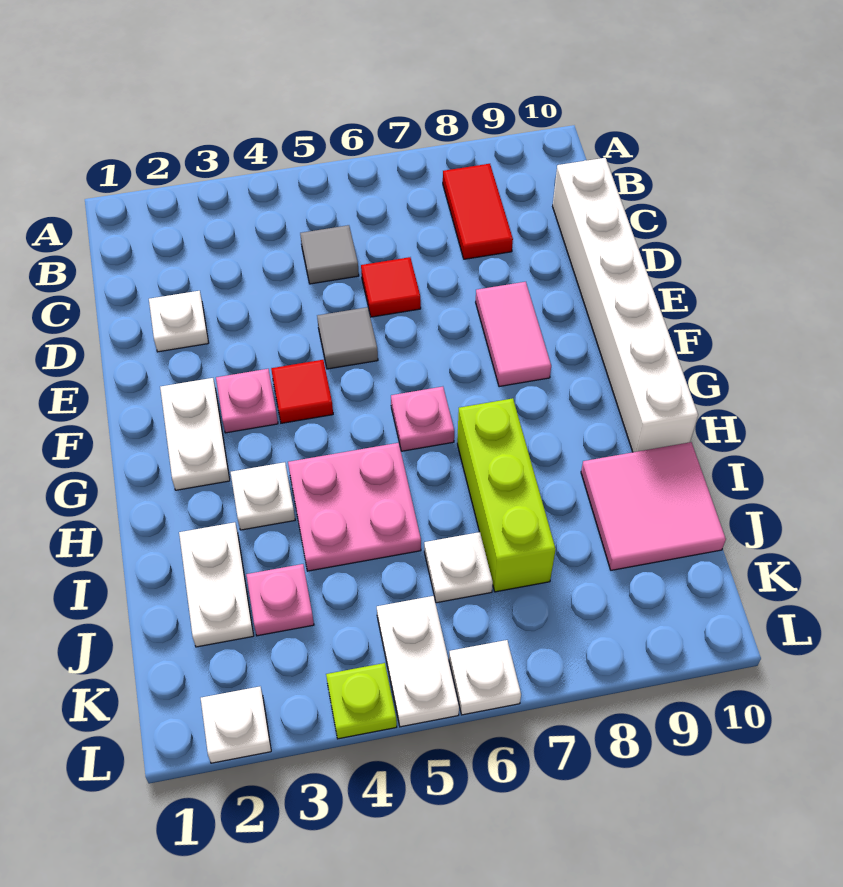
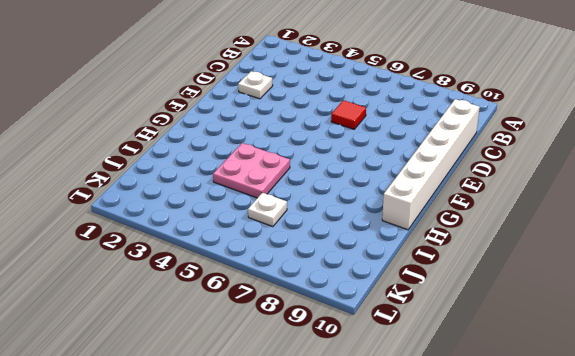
none -> red tile B8:C8 level 1
none -> grey tile C5 level 1
none -> grey tile E5 level 1

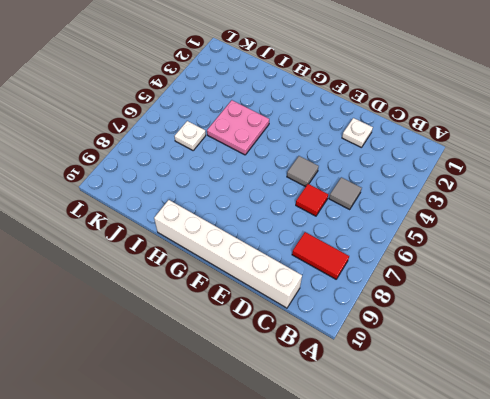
none -> pink tile E8:F8 level 1
none -> white plate F2:G2 level 1
none -> pink plate F3 level 1

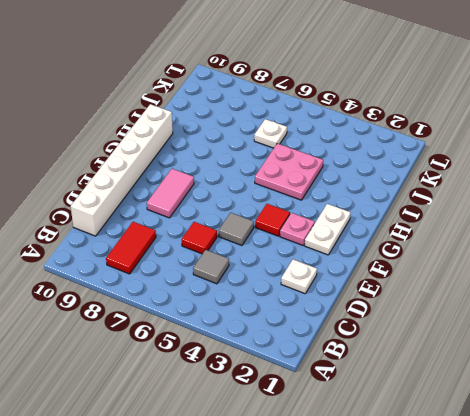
none -> pink plate G6 level 1
none -> white plate H3 level 1
none -> lime brick H7:J7 level 1

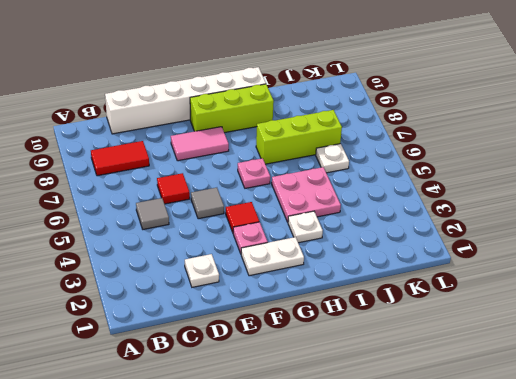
lime brick F9:H9 level 1 -> none
none -> white plate I2:J2 level 1
none -> pink tile I9:J10 level 1
none -> pink plate J3 level 1

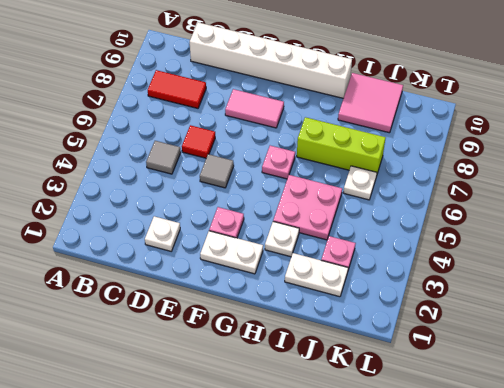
none -> red tile F4 level 1
none -> white plate K5:L5 level 1
none -> white plate L2 level 1

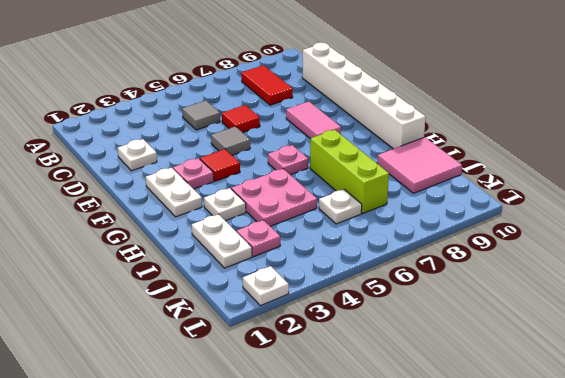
none -> white plate K5:L5 level 1
none -> lime plate L4 level 1
none -> white plate L6 level 1

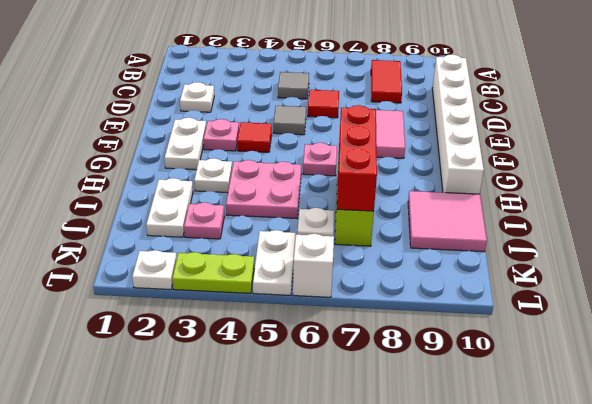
red brick H7:J7 level 2 -> none
lime plate L3:L4 level 1 -> lime plate L4 level 1
white brick L6 level 1 -> white plate L6 level 1

